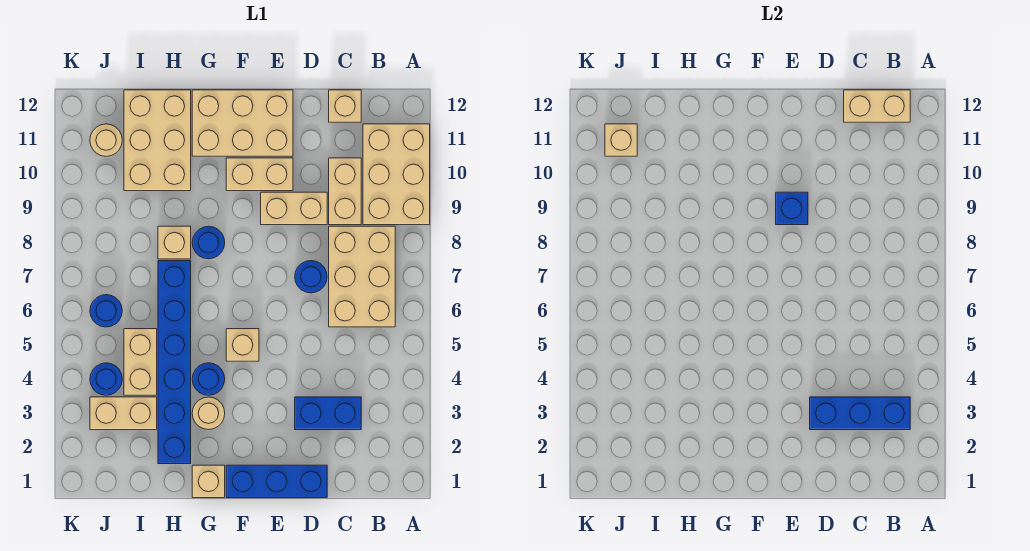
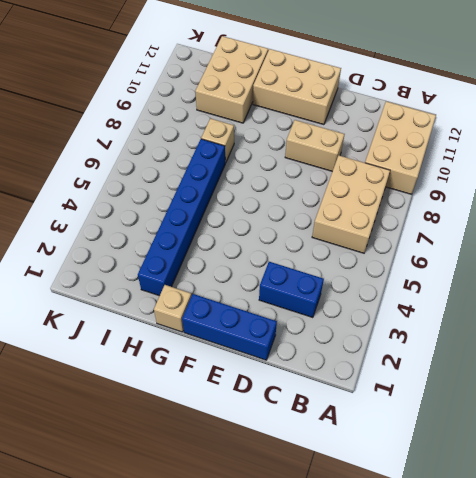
none -> tan brick C9:C10 level 1
none -> tan brick C12 level 1
none -> blue round brick D7 level 1

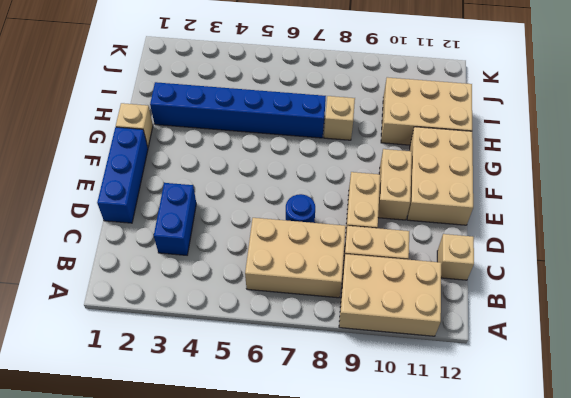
none -> tan brick F5 level 1
none -> tan round brick G3 level 1
none -> blue round brick G4 level 1

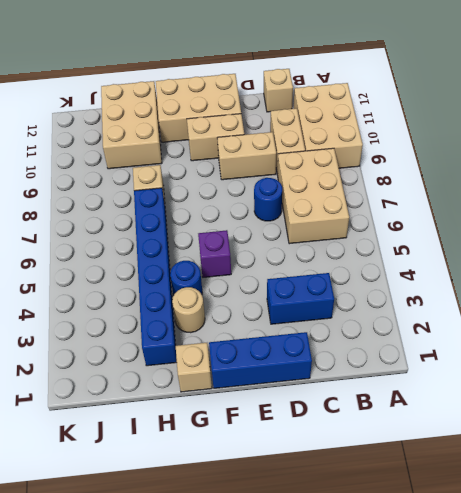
purple brick F5 level 1 -> tan brick F5 level 1
none -> blue round brick G8 level 1
none -> tan brick I3:J3 level 1
none -> tan brick I4:I5 level 1

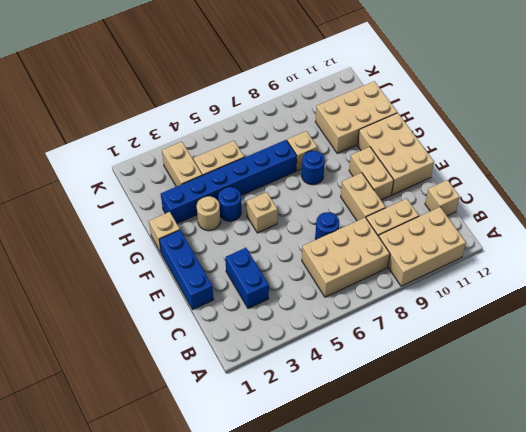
none -> blue round brick J4 level 1
none -> blue round brick J6 level 1
none -> tan round brick J11 level 1

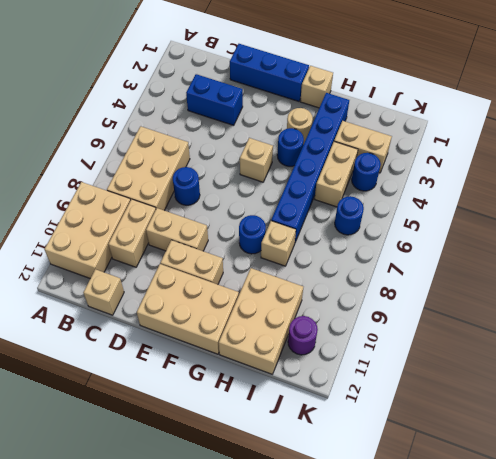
purple round brick J11 level 1 -> tan round brick J11 level 1
none -> blue brick B3:D3 level 2
none -> tan brick B12:C12 level 2
none -> blue brick E9 level 2

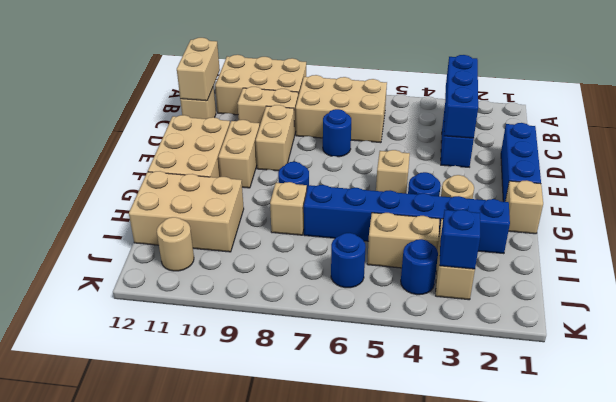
blue brick J3 level 2 -> blue brick E9 level 2
none -> tan brick J11 level 2

